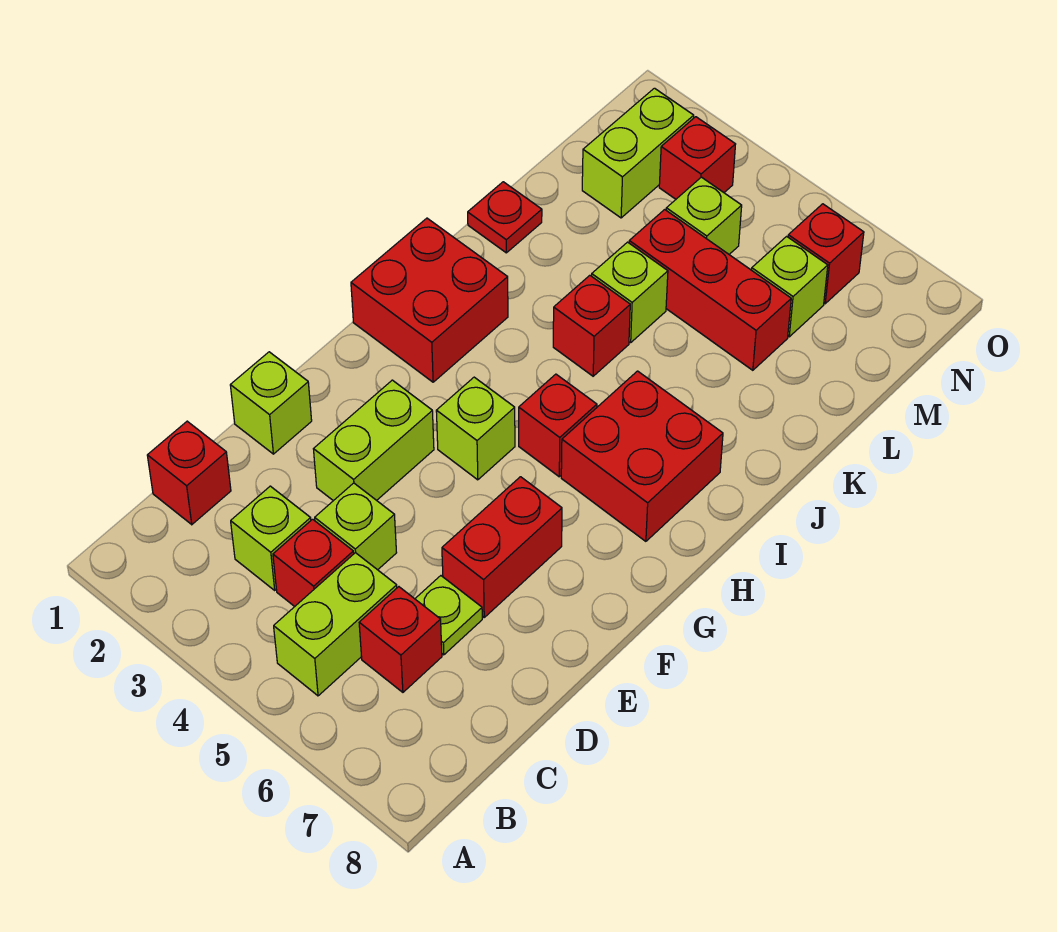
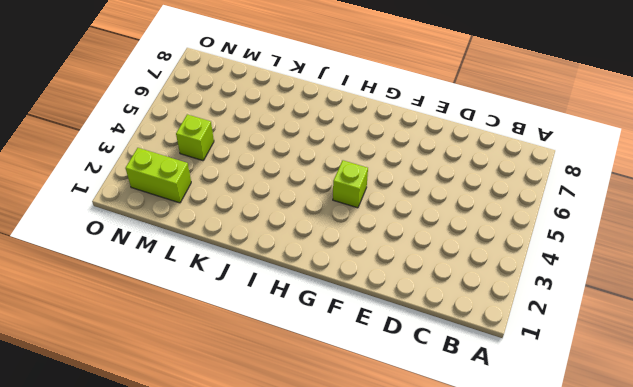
none -> lime brick B5:C5 level 1
none -> red brick C1 level 1
none -> lime brick C3 level 1

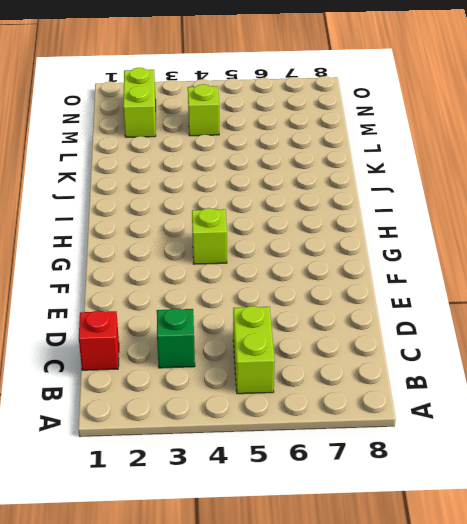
green brick C3 level 1 -> lime brick C3 level 1
none -> red brick C4 level 1
none -> red brick C6 level 1
none -> lime brick D4 level 1

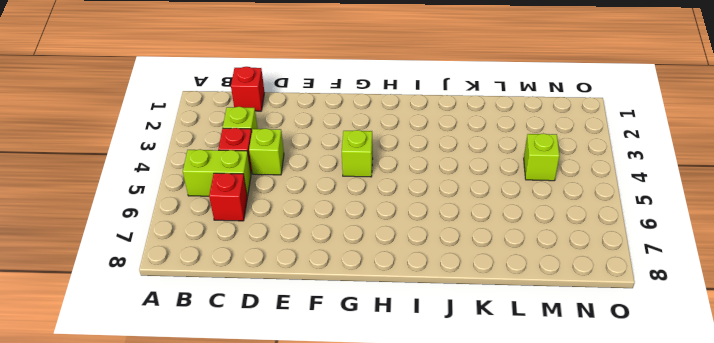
none -> lime plate D6 level 1
none -> lime brick E1 level 1
none -> lime brick E3:F3 level 1

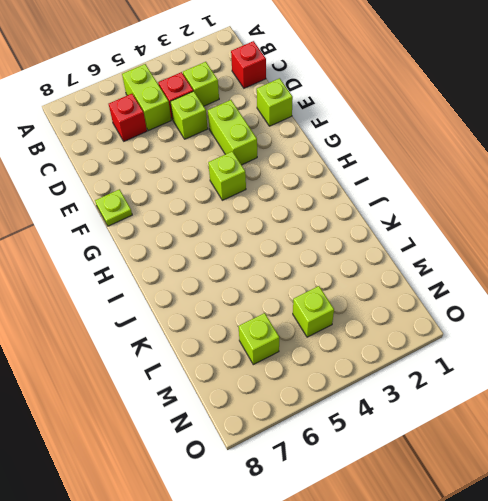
lime plate F8 level 1 -> lime plate D6 level 1
none -> red brick E6:F6 level 1
none -> red brick H1:I2 level 1
none -> red brick H5 level 1

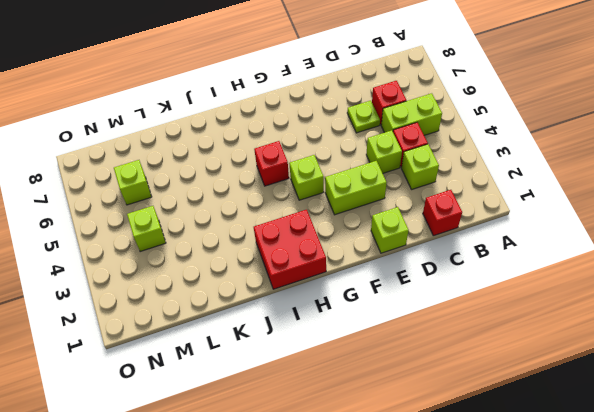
none -> red brick E6:F6 level 1
none -> red brick H6:I7 level 1
none -> red brick J4 level 1

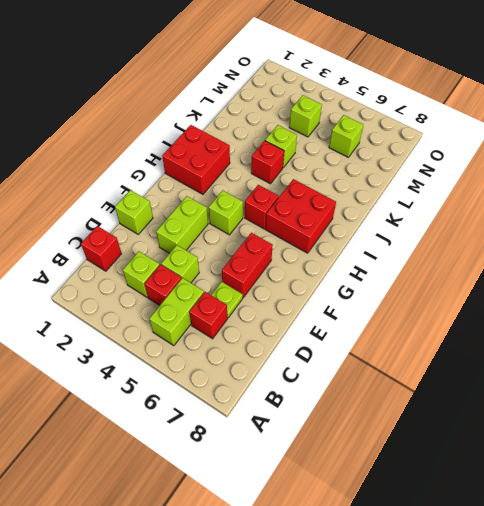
none -> red plate K1 level 1
none -> red brick L4:L6 level 1
none -> lime brick M2:N2 level 1

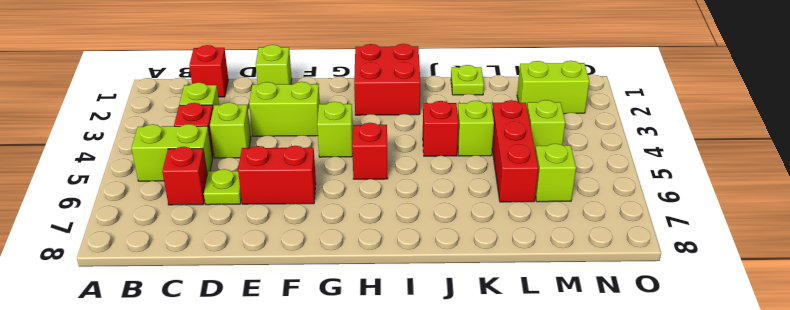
lime plate K1 level 1 -> red plate K1 level 1
none -> red brick H6:I7 level 1
none -> red brick N3 level 1
none -> red brick N6 level 1

